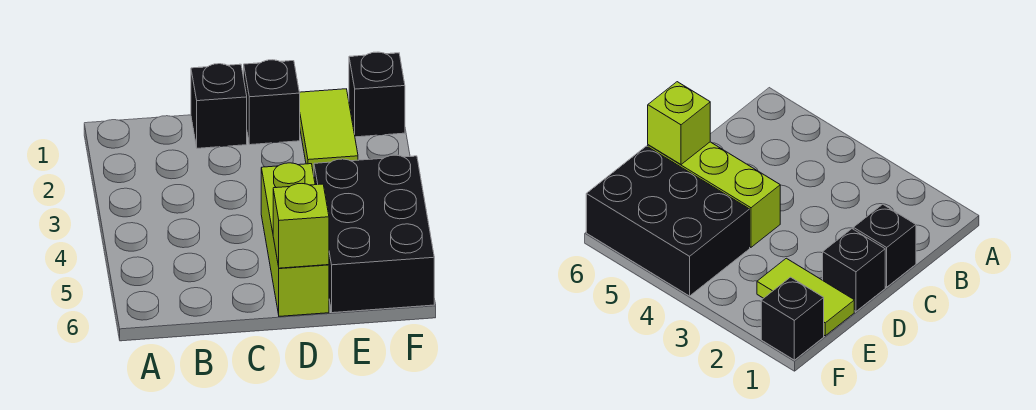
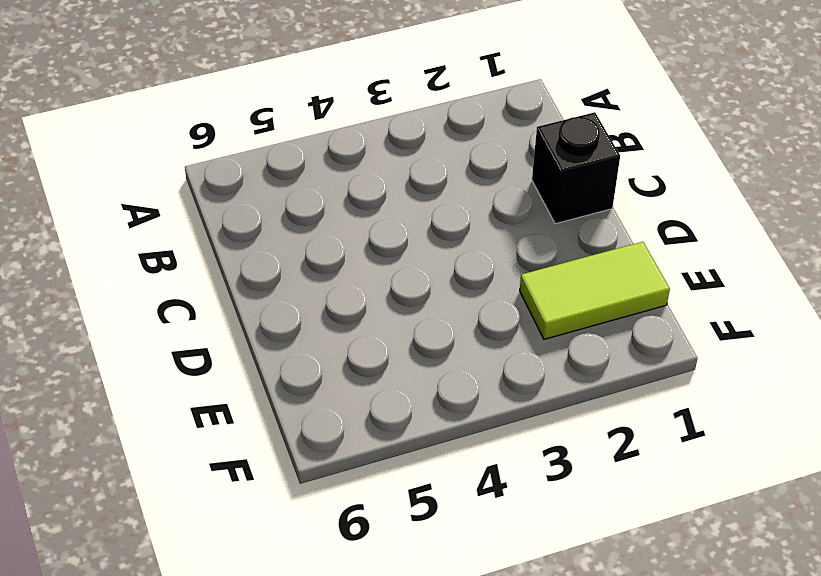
none -> black brick D1 level 1
none -> lime brick D4:D6 level 1

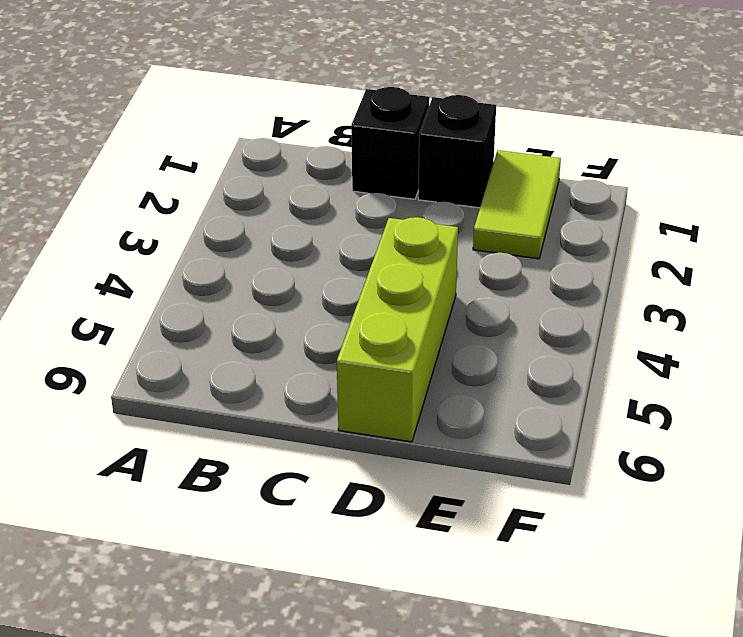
none -> black brick E4:F6 level 1
none -> black brick F1 level 1

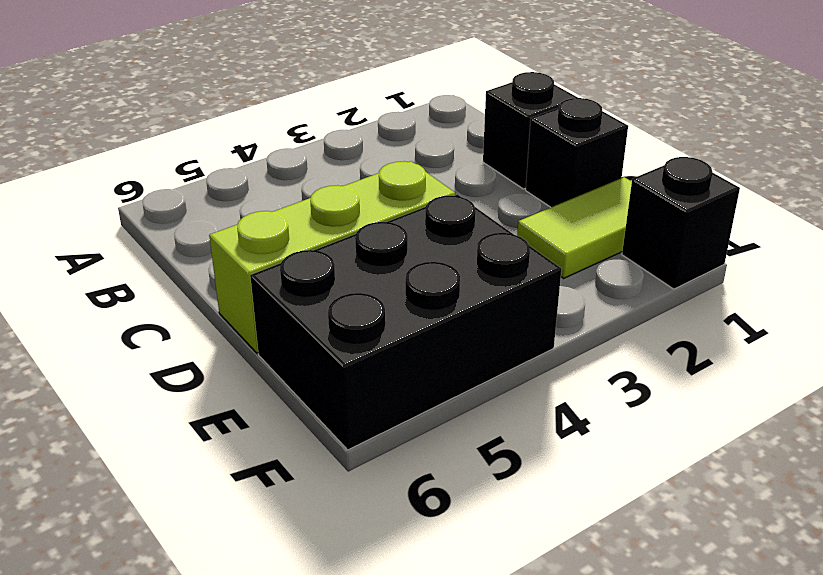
none -> lime brick D6 level 2

